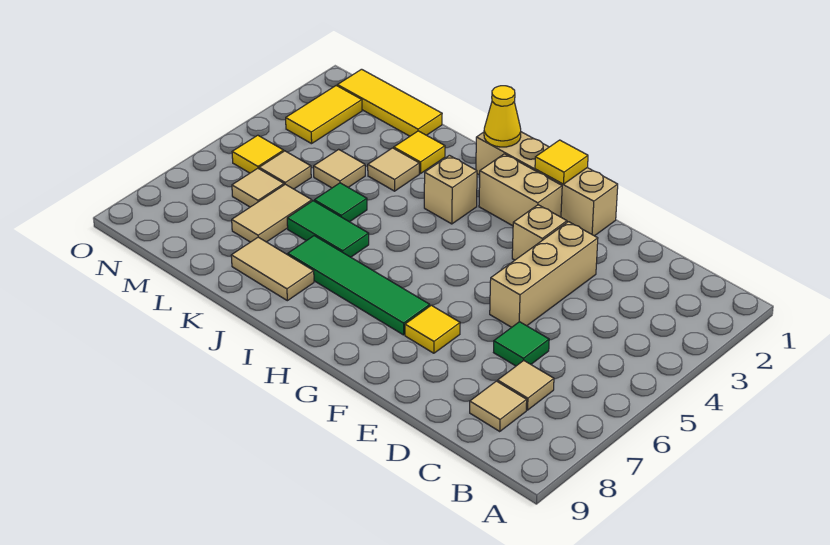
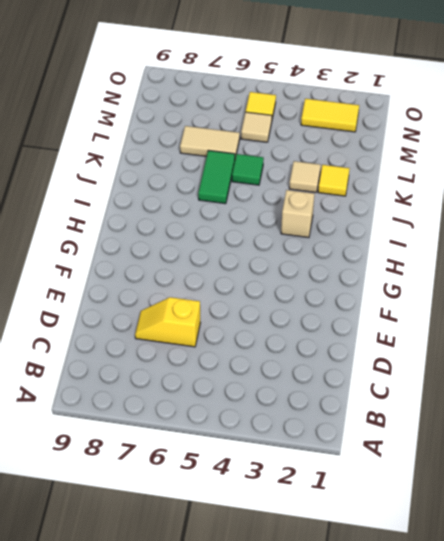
yellow slope D6:D7 level 1 top 6 -> green tile D6 level 1
none -> tan tile C7 level 1
none -> tan tile C8 level 1
none -> tan brick E3:E5 level 1

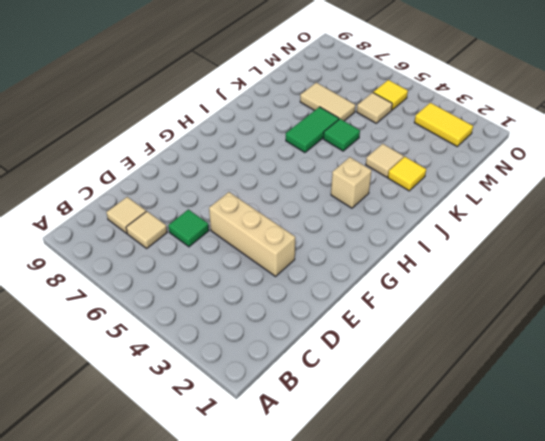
none -> tan brick F1:I1 level 1
none -> tan brick F3 level 1
none -> yellow tile F7 level 1

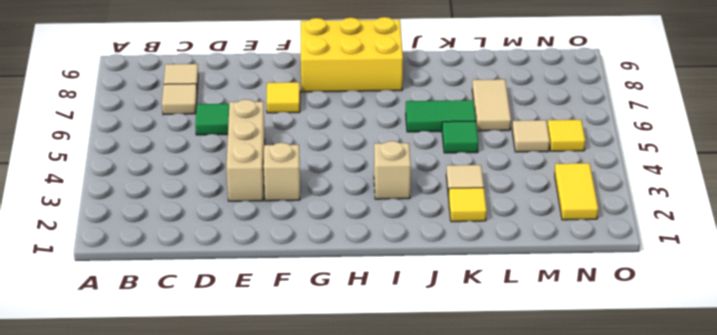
yellow brick G8:I9 level 1 -> none
none -> tan brick F1:I1 level 1
none -> tan brick G2:H2 level 1
none -> green tile G7:J7 level 1

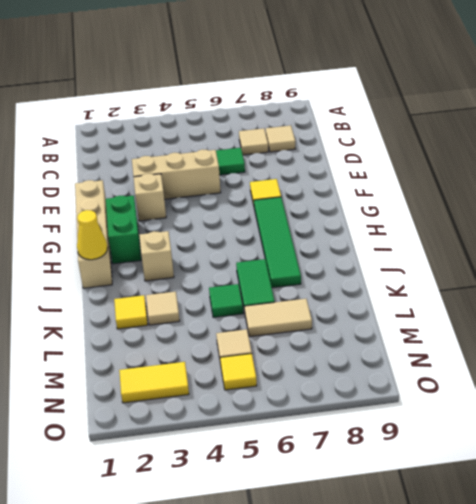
green brick G2:H2 level 1 -> tan brick G2:H2 level 1
none -> tan tile J8:K8 level 1
none -> yellow tile L1:N1 level 1
none -> tan tile L4 level 1

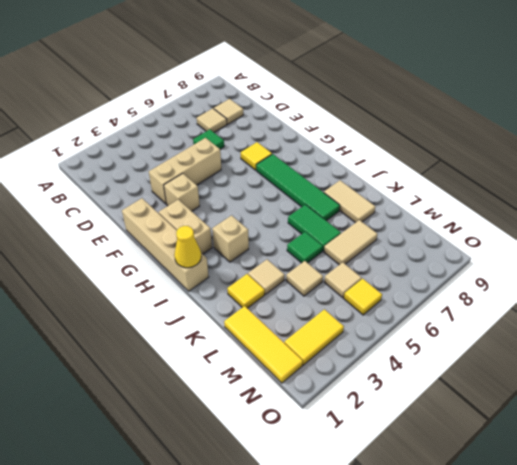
none -> tan tile M6 level 1
none -> yellow tile G1 level 2

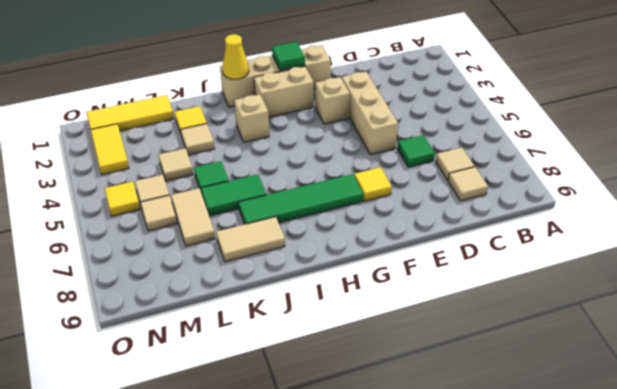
green tile G1 level 2 -> yellow tile G1 level 2

